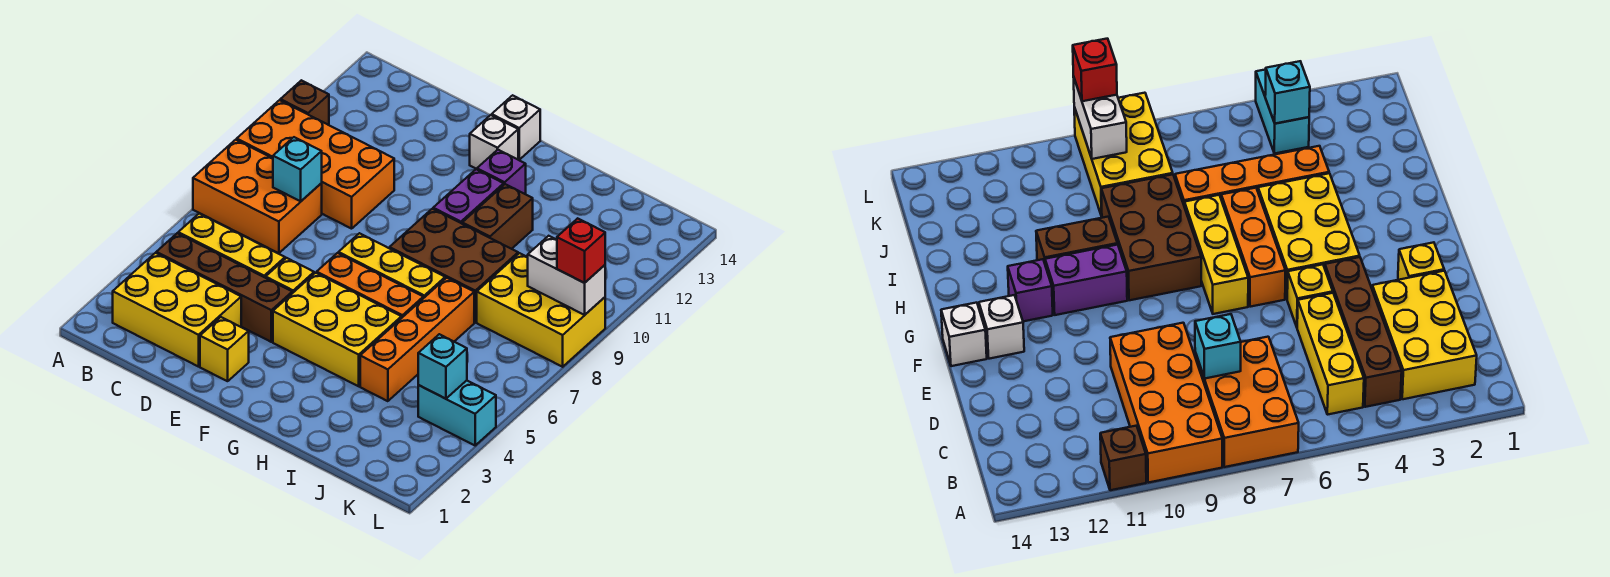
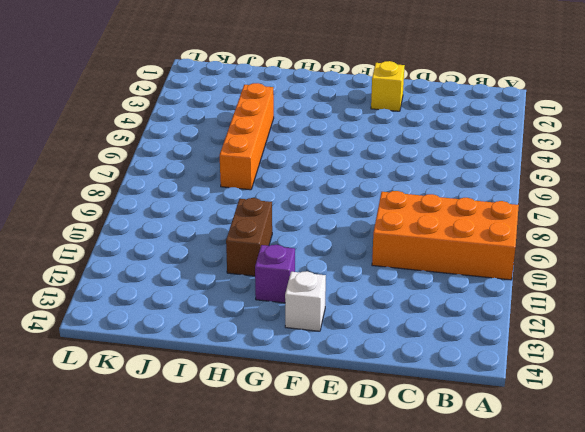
none -> orange brick A7:C8 level 1
none -> brown brick A11 level 1
none -> yellow brick B2:D3 level 1

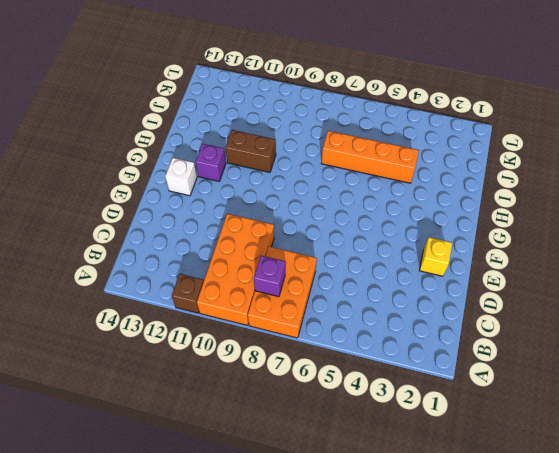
purple brick B8 level 2 -> none
none -> yellow brick B2:D3 level 1
none -> brown brick B4:E4 level 1
none -> yellow brick B5:D5 level 1

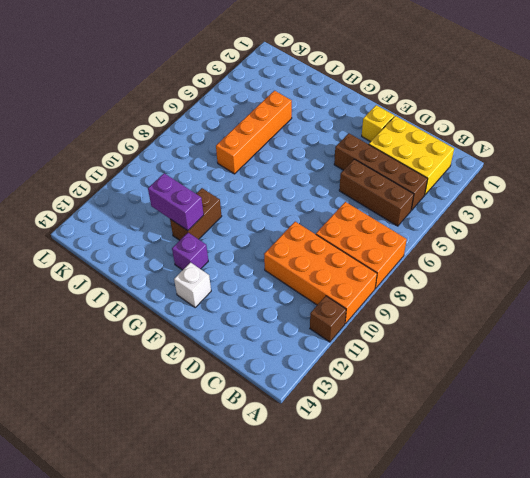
brown brick B5:D5 level 1 -> yellow brick B5:D5 level 1
purple brick H11:I11 level 2 -> purple brick G10:G11 level 1
none -> yellow brick E5 level 1
none -> yellow brick F4:H5 level 1
none -> orange brick F6:H6 level 1

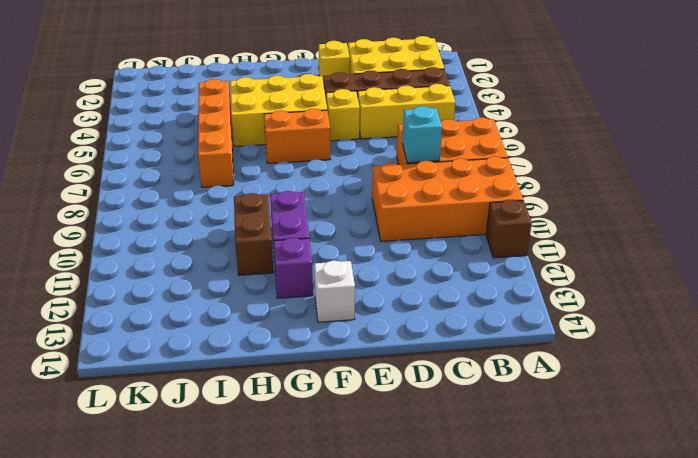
orange brick F6:G6 level 1 -> orange brick F6:H6 level 1
none -> yellow brick F7:H7 level 1
none -> white brick F14 level 1
none -> brown brick G8:I9 level 1

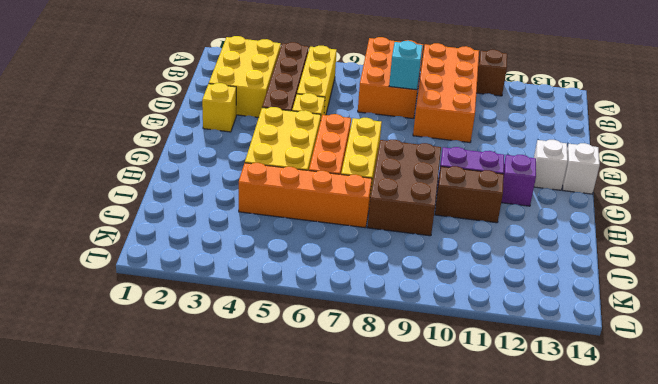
none -> yellow brick J8:L9 level 1
none -> cyan brick K4:L4 level 1
none -> cyan brick K4 level 2

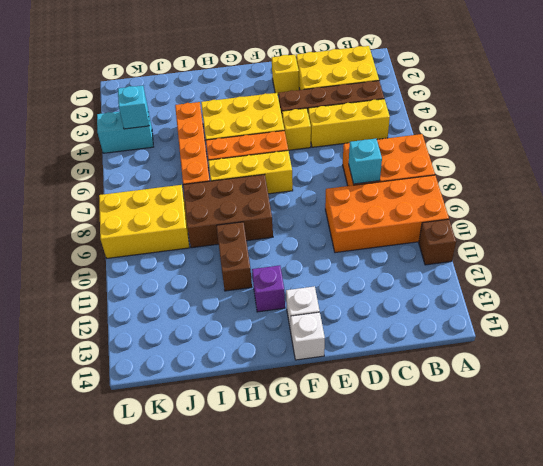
none -> purple brick G10:G11 level 1
none -> white brick K9:L9 level 2
none -> red brick L9 level 3

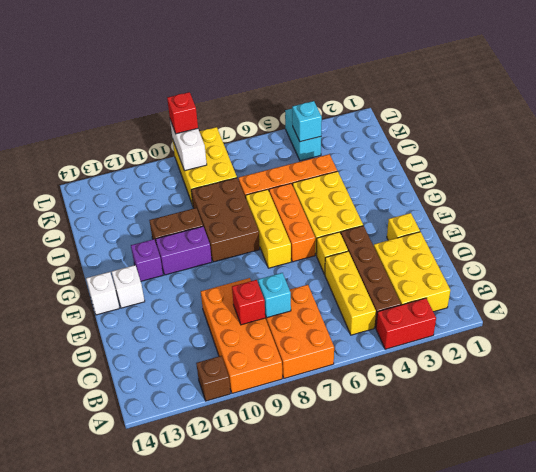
red brick A3:A4 level 1 -> none
red brick C9 level 2 -> none

